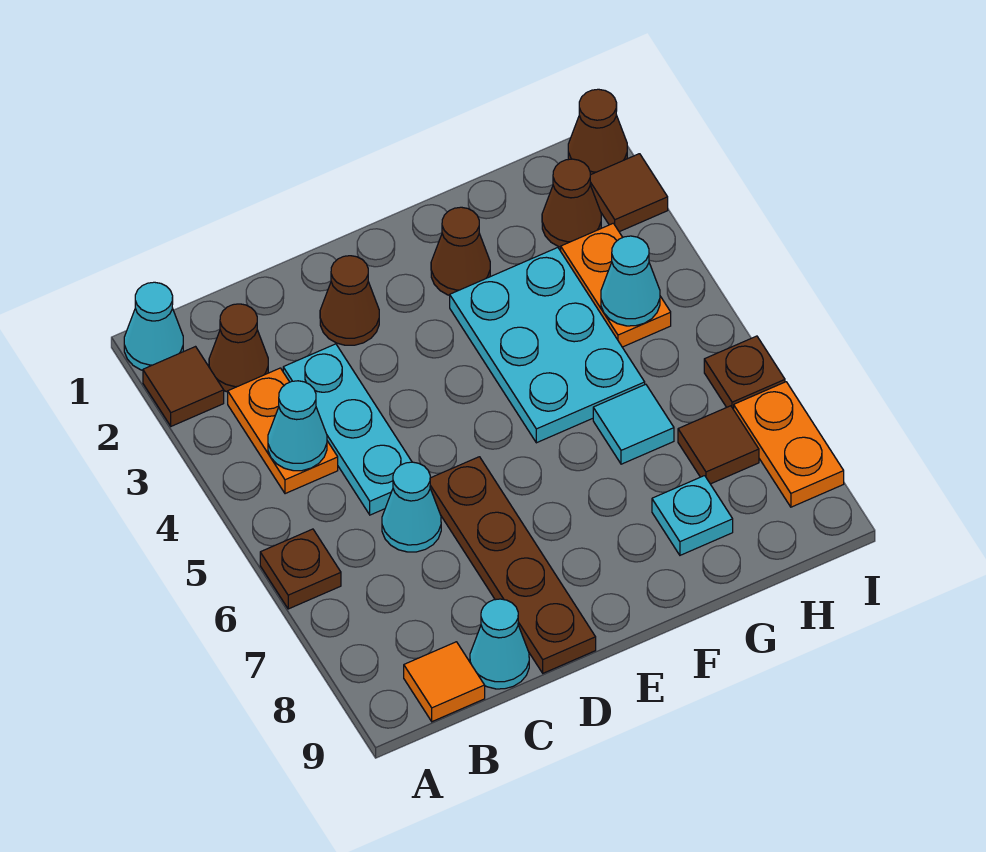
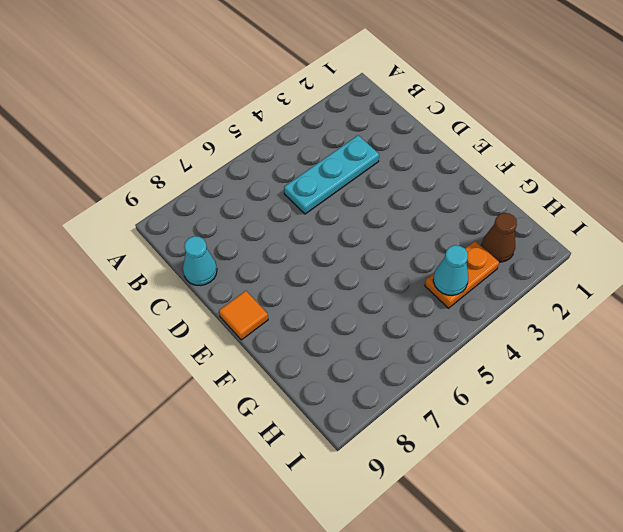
orange tile E9 level 1 -> orange tile B9 level 1
none -> cyan cone A1 level 1
none -> brown tile A2 level 1
none -> brown plate A6 level 1

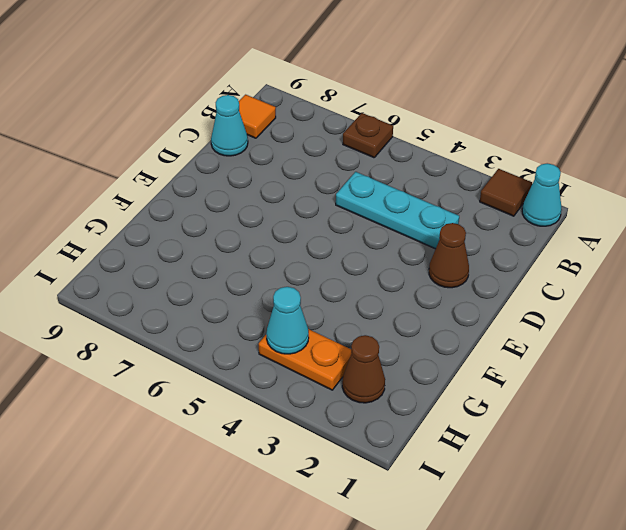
none -> brown cone B2 level 1
none -> orange plate B3:B4 level 1
none -> cyan cone C6 level 1

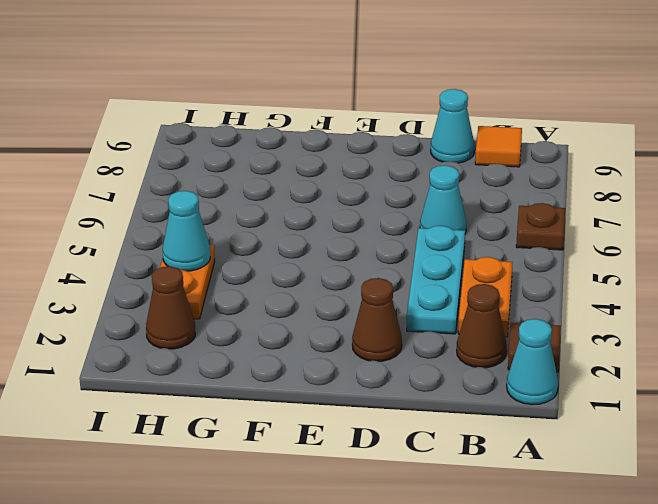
none -> brown plate D6:D9 level 1
none -> brown cone F2 level 1
none -> cyan plate F3:G5 level 1

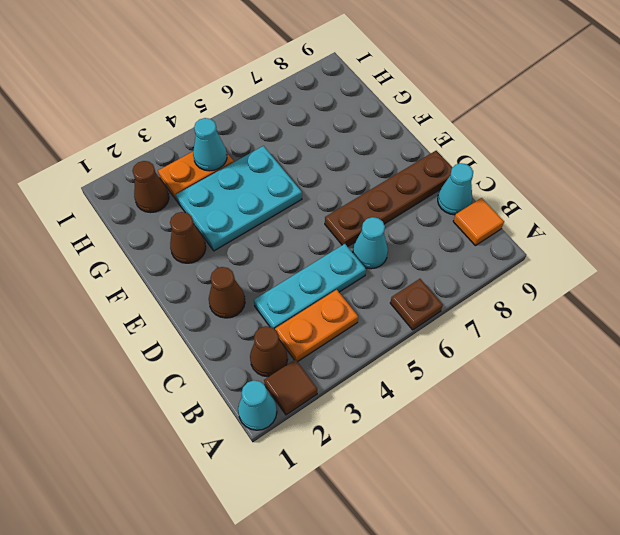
none -> cyan tile G6 level 1
none -> cyan plate G8 level 1
none -> brown tile H7 level 1

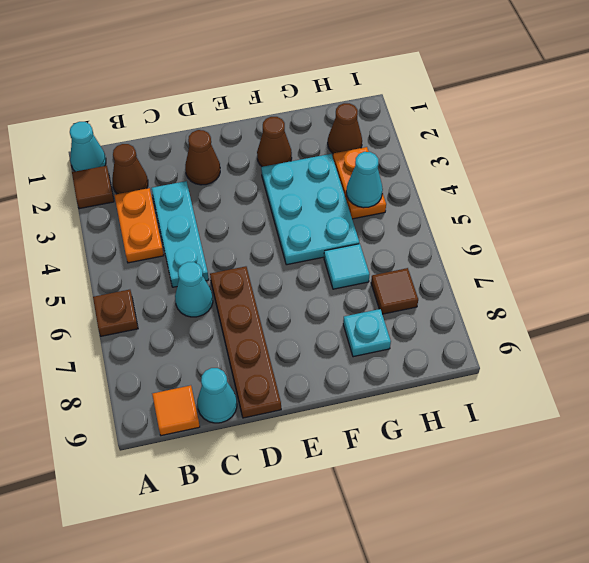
none -> brown cone I1 level 1
none -> brown tile I2 level 1
none -> brown plate I6 level 1

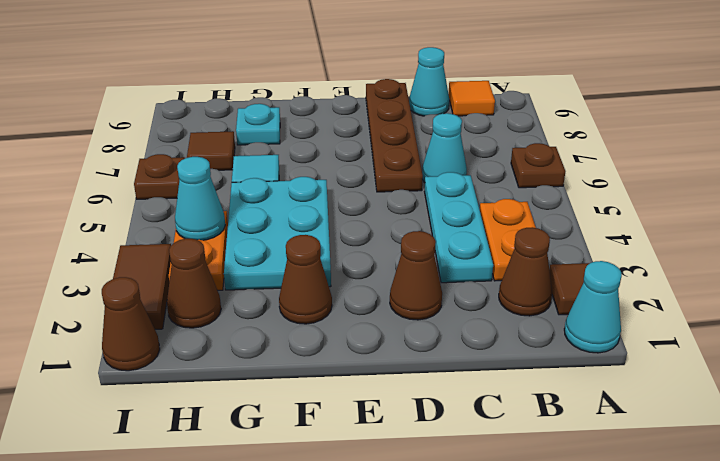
brown tile I2:I3 level 1 -> brown tile I2 level 1
none -> orange plate I7:I8 level 1
none -> cyan cone B4 level 2

